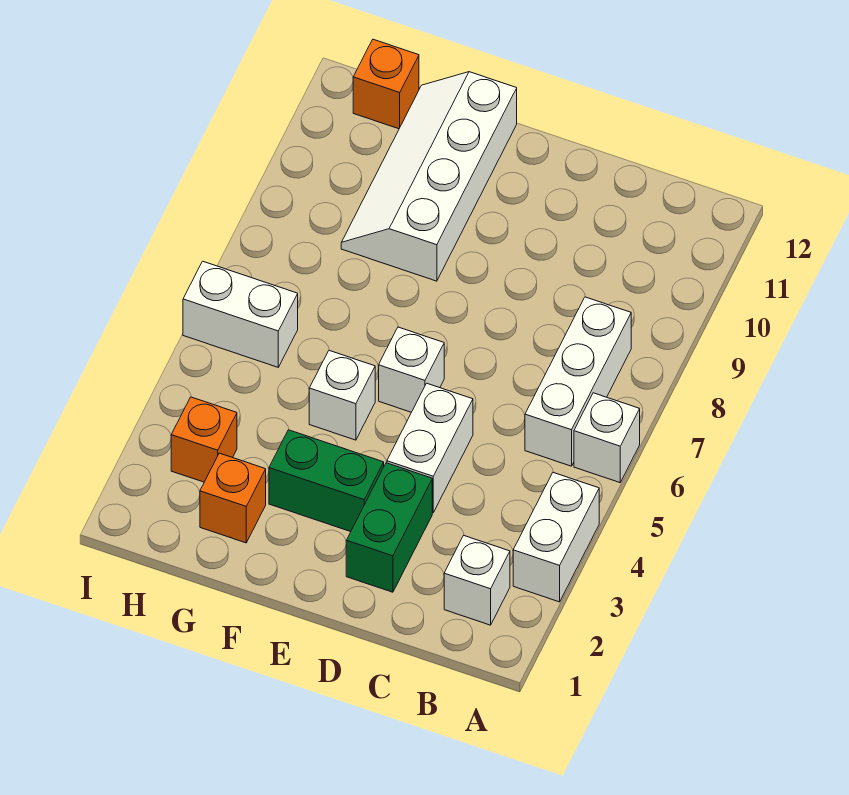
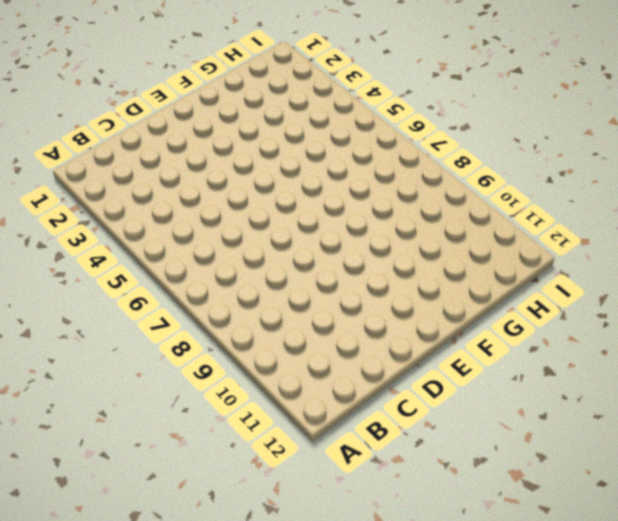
none -> white brick A3:A4 level 1
none -> white brick A6 level 1
none -> white brick B2 level 1

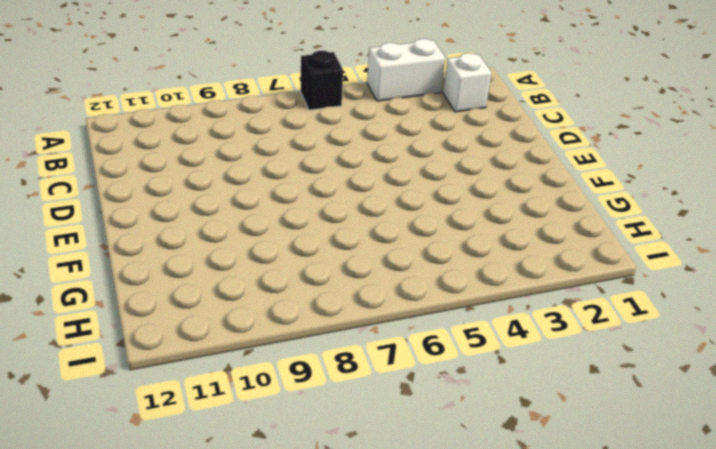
black brick A6 level 1 -> white brick A6 level 1
none -> white brick B6:B8 level 1
none -> green brick D2:D3 level 1
none -> white brick D4:D5 level 1

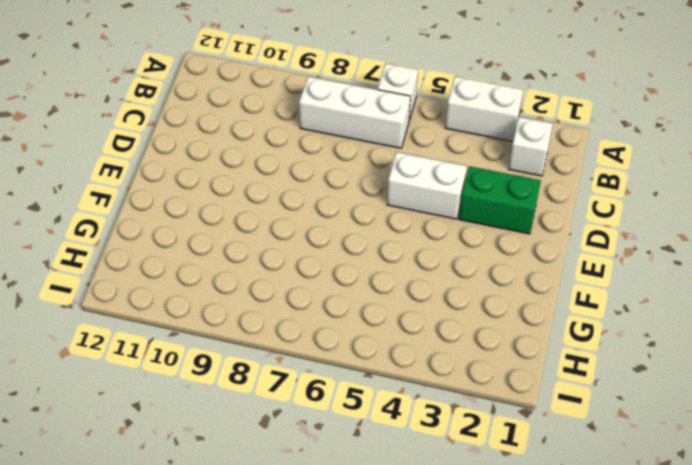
none -> green brick E3:F3 level 1
none -> white brick E6 level 1
none -> white brick F5 level 1

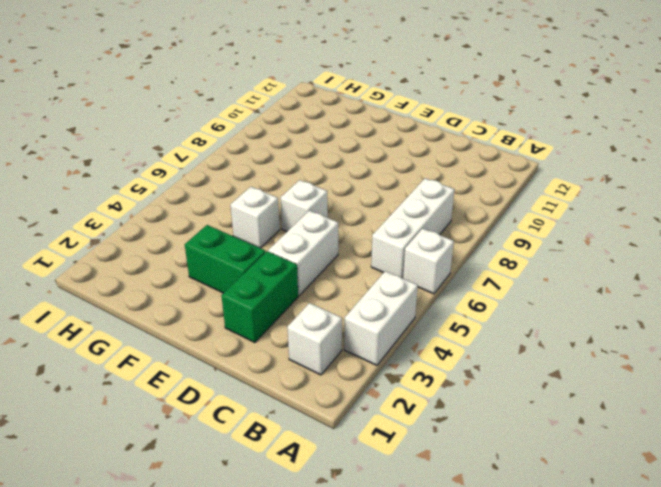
none -> white slope F9:G12 level 1 top F
none -> orange brick G2 level 1
none -> orange brick H3 level 1

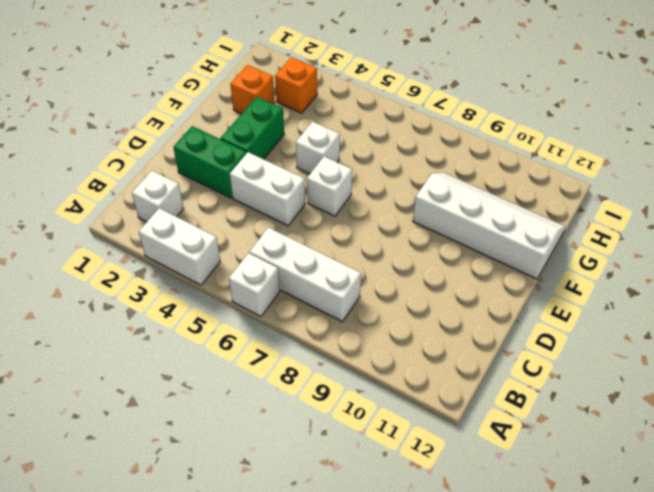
none -> white brick H6:I6 level 1
none -> orange brick H12 level 1

